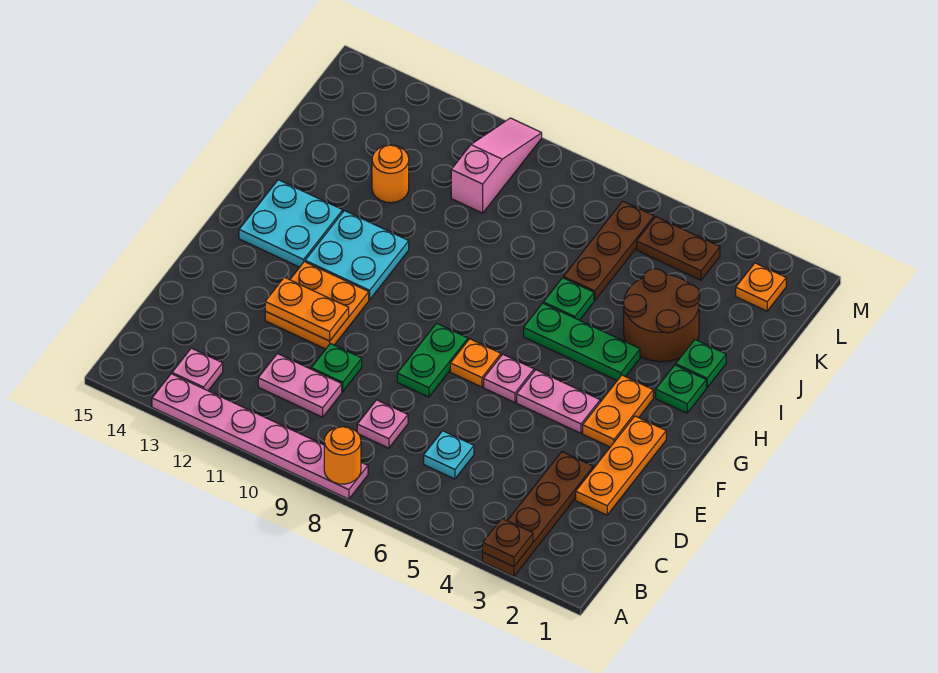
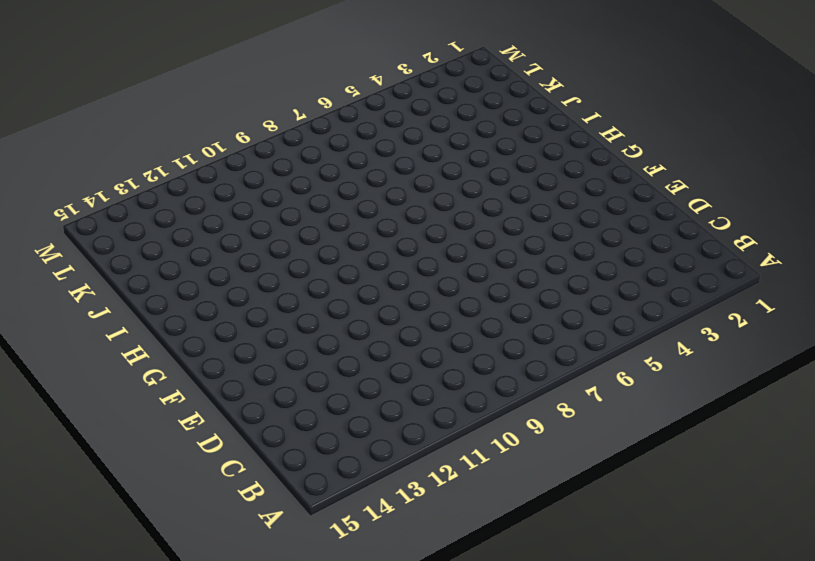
none -> brown plate A3:D3 level 1
none -> pink plate A8:A13 level 1
none -> pink plate B13 level 1

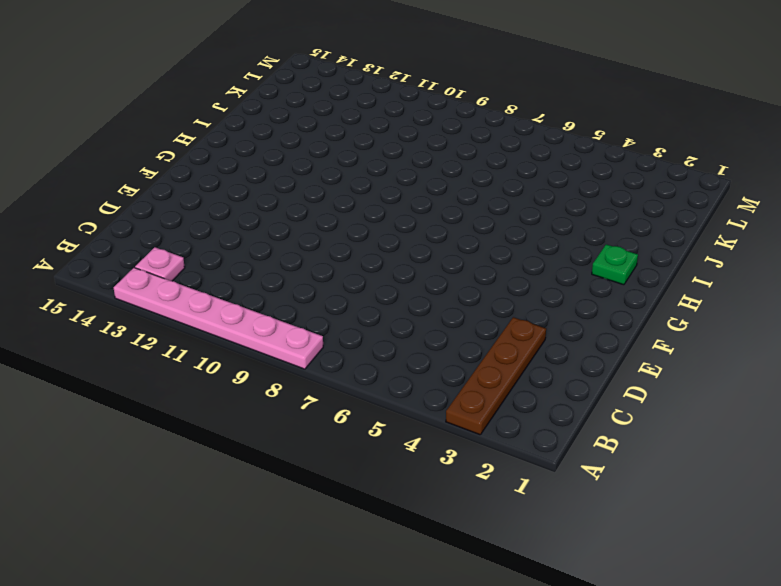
none -> cyan plate C6 level 1
none -> pink plate C8 level 1
none -> pink plate C10:C11 level 1

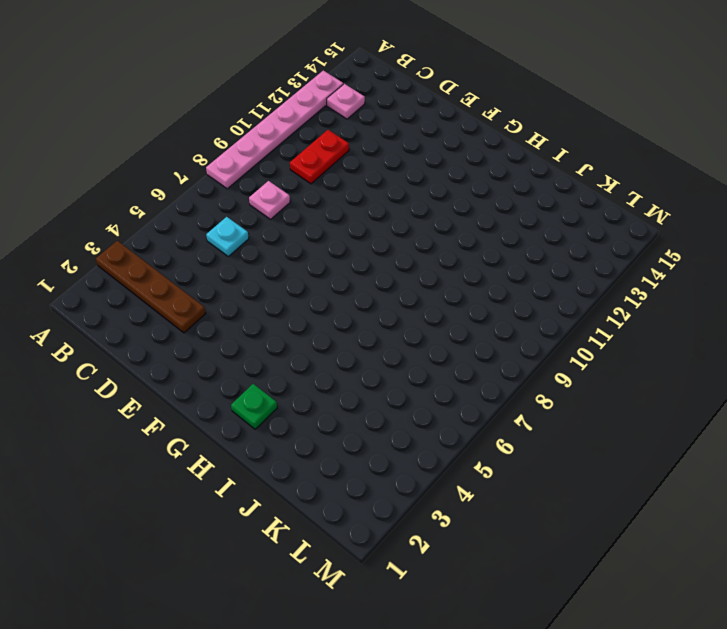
red plate C10:C11 level 1 -> pink plate C10:C11 level 1
none -> orange plate D2:F2 level 1
none -> green plate D10 level 1
none -> green plate E8:F8 level 1

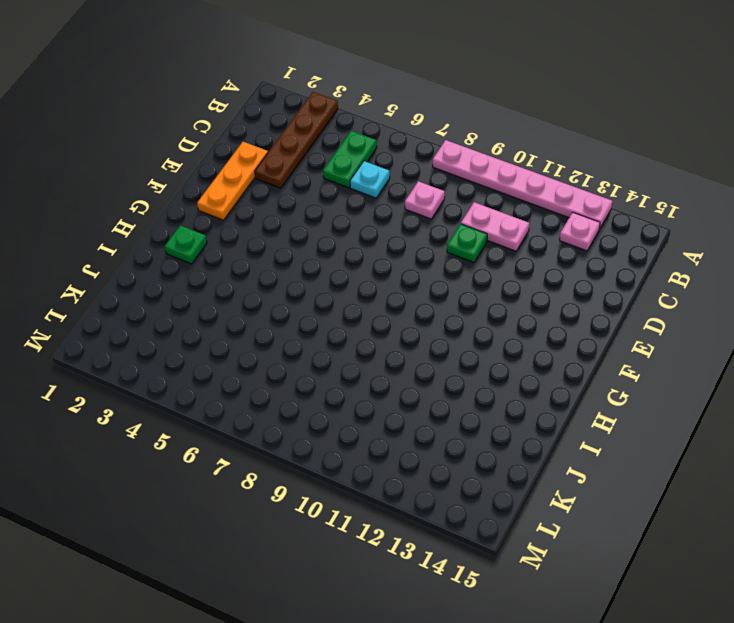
green plate B5:C5 level 1 -> green plate E8:F8 level 1
none -> orange plate E11:F12 level 1
none -> orange plate F3:G3 level 1
none -> pink plate F4:F5 level 1

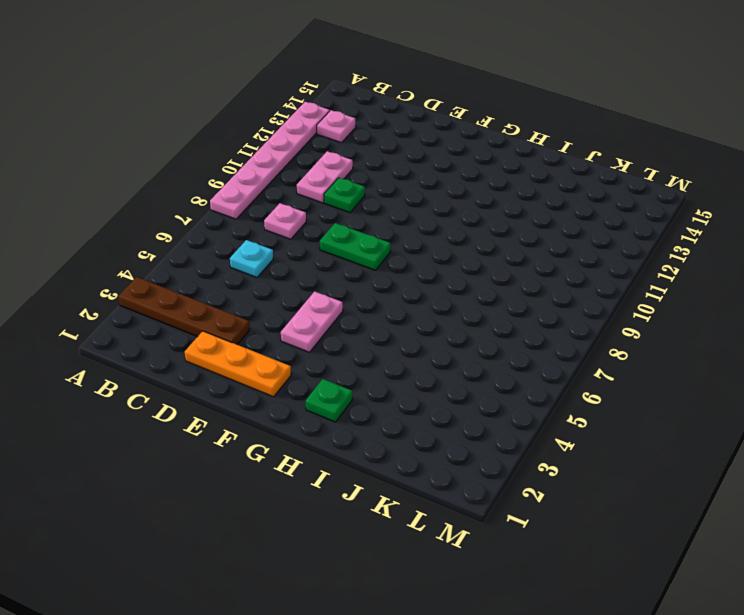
none -> orange plate E11:F12 level 1
none -> orange plate F3:G3 level 1
none -> pink plate F6 level 1

